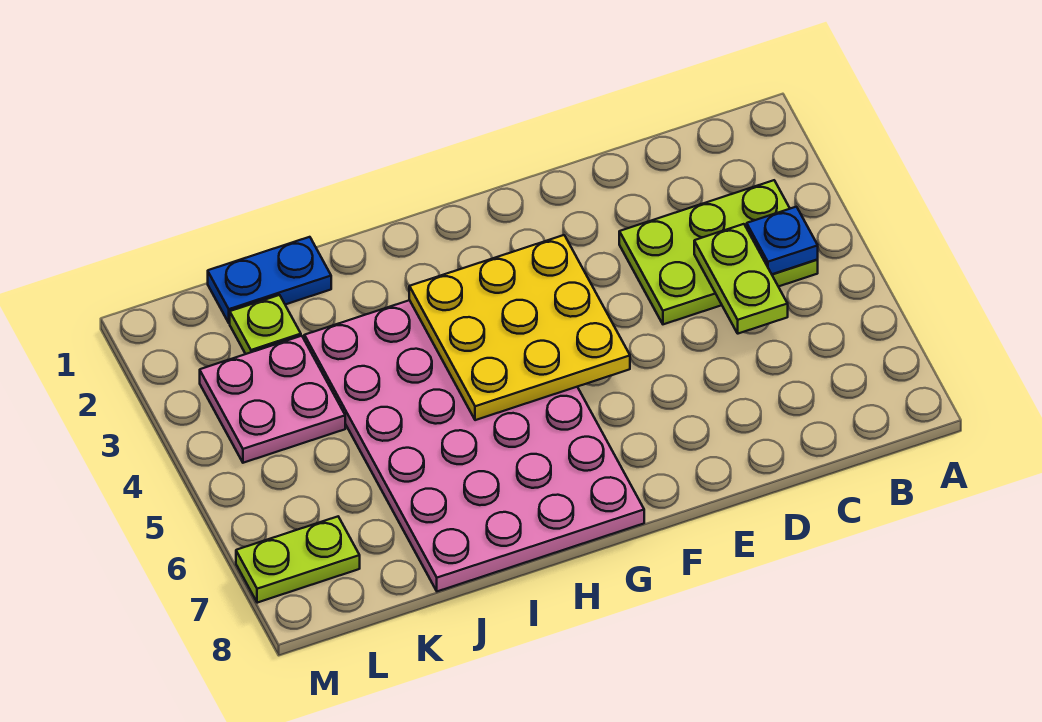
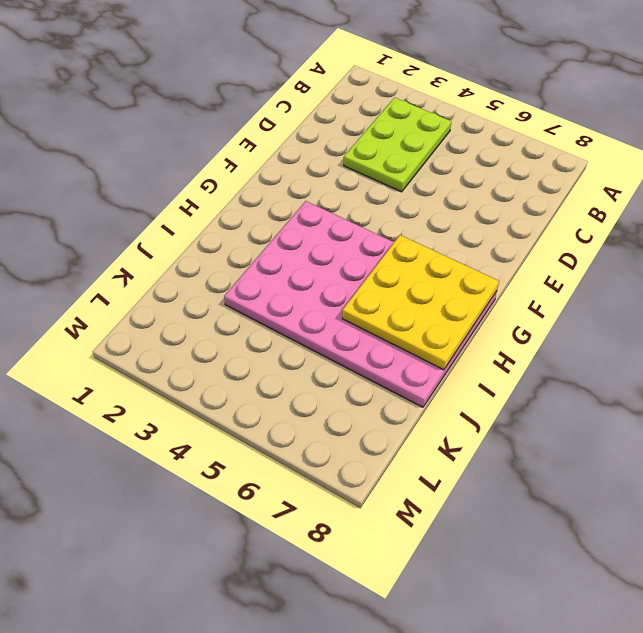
yellow plate G6:I8 level 2 -> yellow plate F3:H5 level 2
none -> blue plate J1:K1 level 1
none -> lime plate K2 level 1

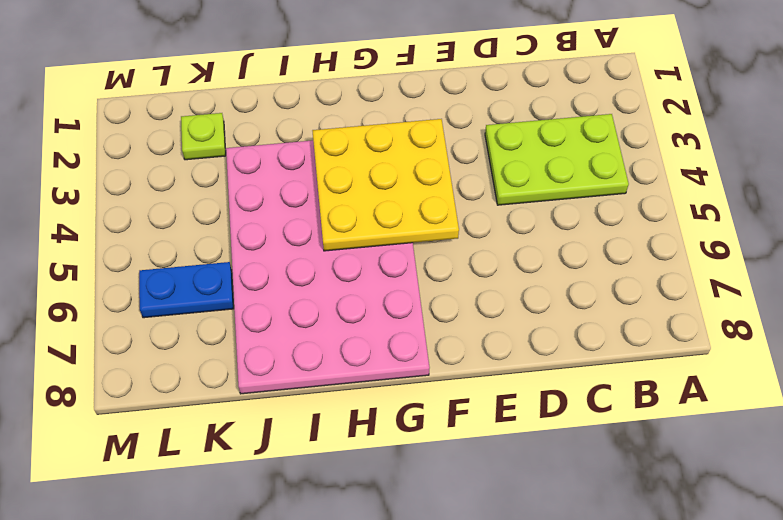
blue plate K6:L6 level 1 -> blue plate J1:K1 level 1
none -> pink plate K3:L4 level 1
none -> lime plate L7:M7 level 1

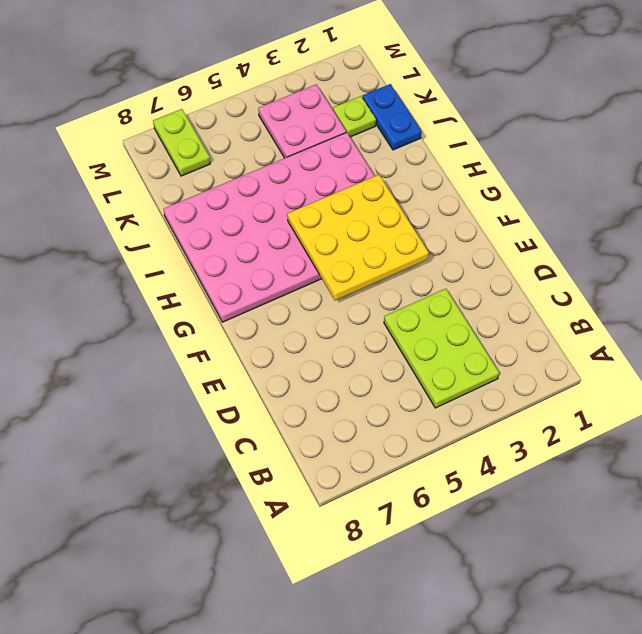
none -> blue plate B4 level 2
none -> lime plate C4:C5 level 2

